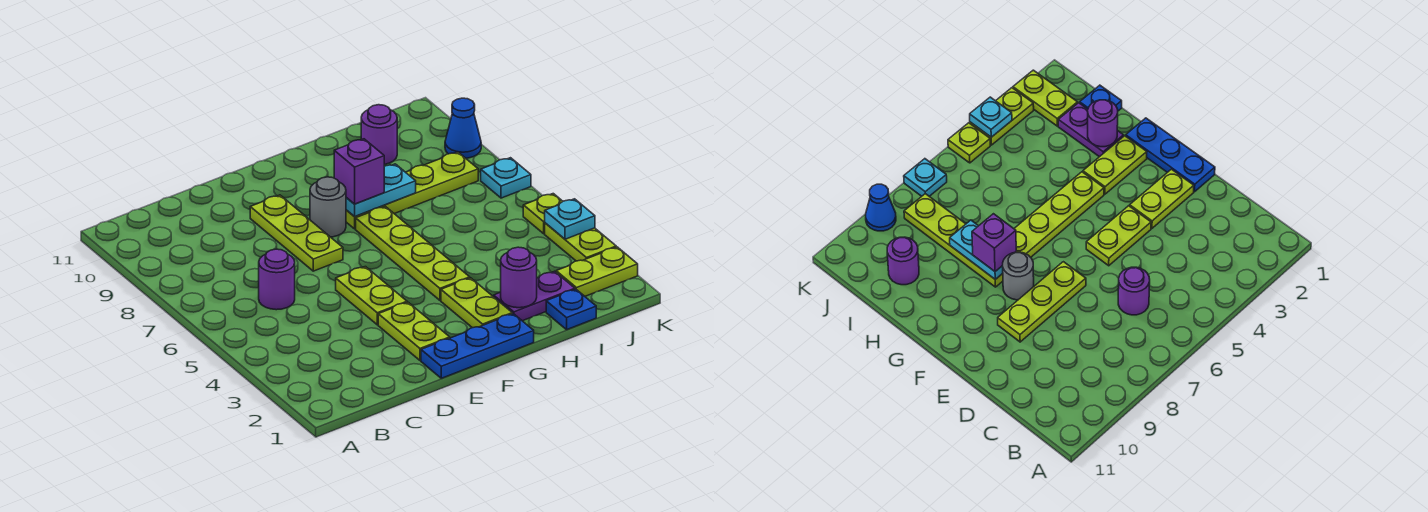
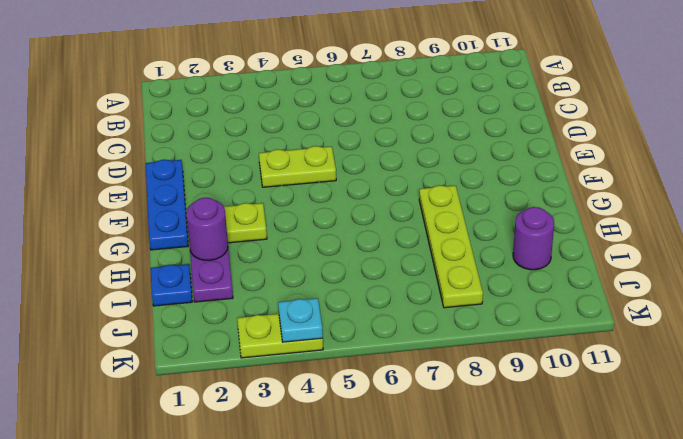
none -> purple round brick C6 level 1
none -> lime plate E2:E3 level 1
none -> lime plate E7:E9 level 1

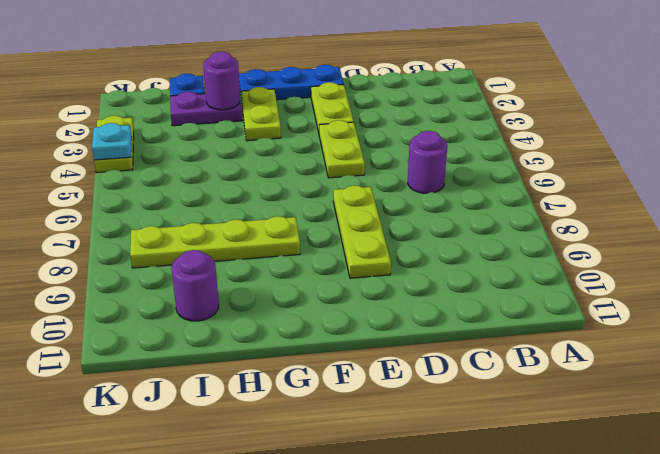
none -> grey round brick F8 level 1
none -> lime plate G4:G7 level 1
none -> lime plate J2:K2 level 1

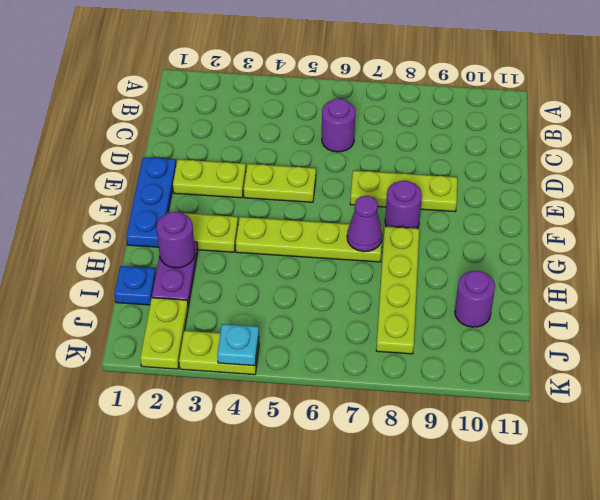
purple round brick F8 level 1 -> grey round brick F8 level 1
purple cone G7 level 2 -> none
none -> lime plate K5 level 1
none -> cyan plate K7 level 1
none -> blue cone K9 level 1

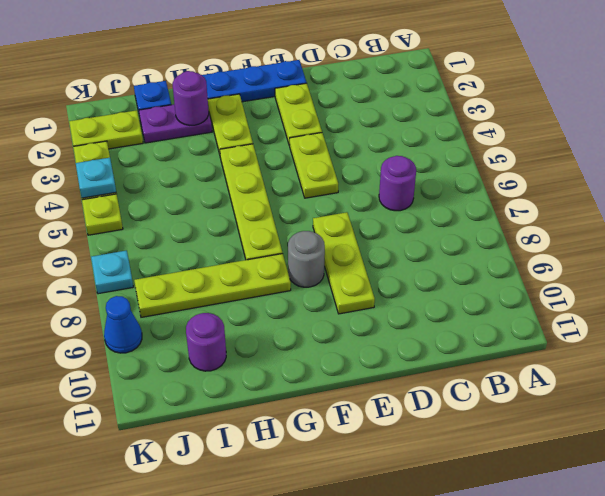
none -> cyan plate G8:H8 level 2
none -> purple brick G8 level 3

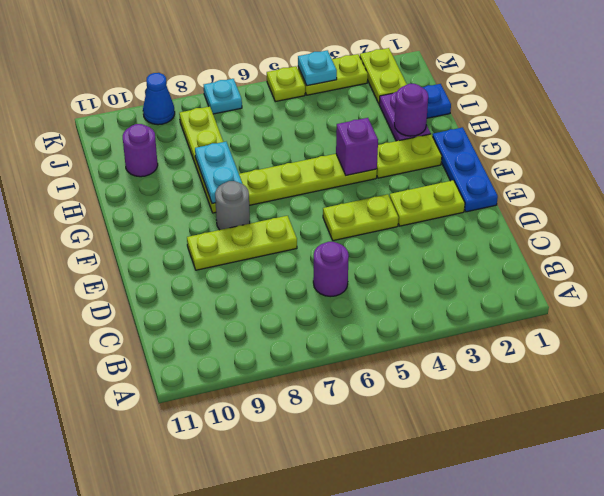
purple brick G4 level 2 -> purple brick G8 level 3

